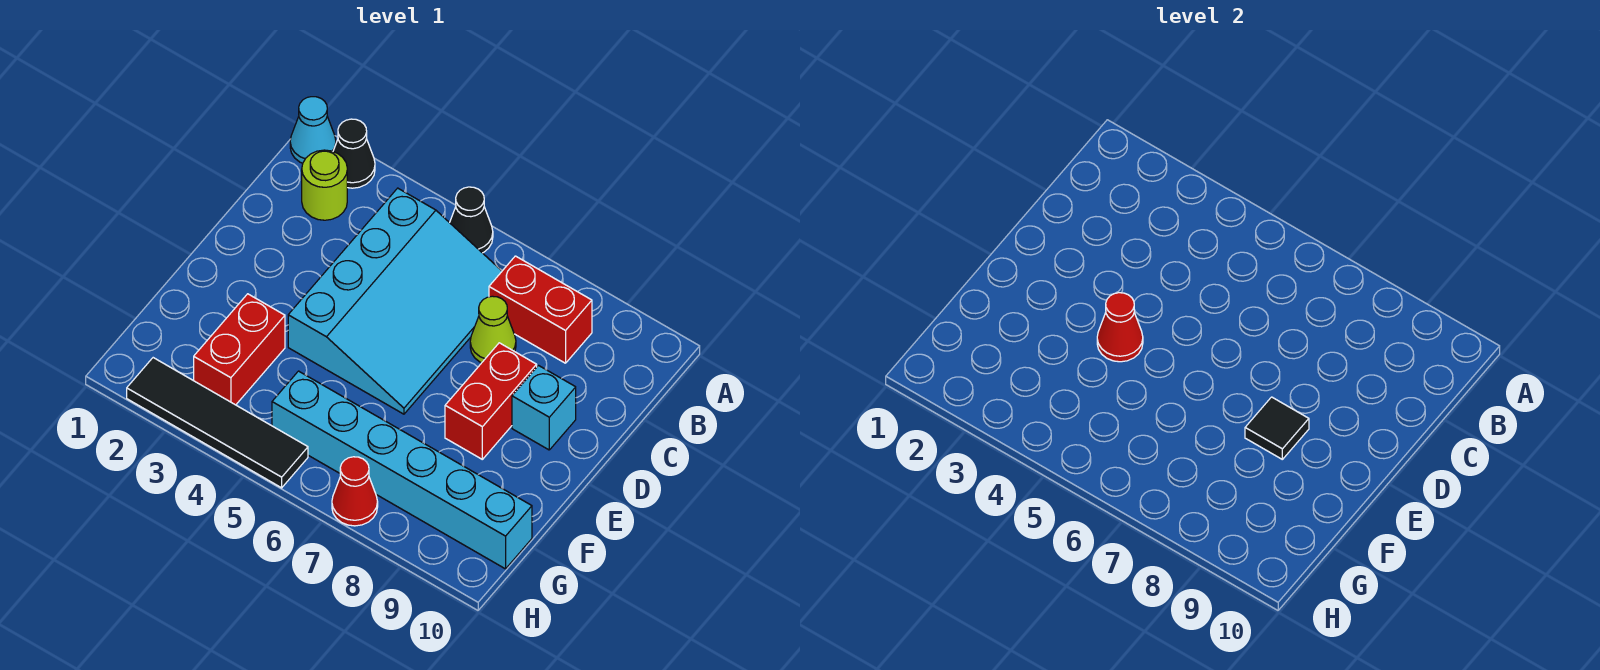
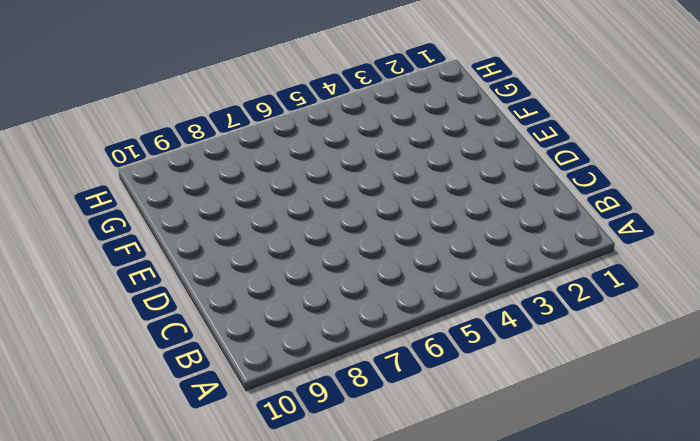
none -> cyan cone A1 level 1
none -> black cone A2 level 1
none -> black cone A5 level 1

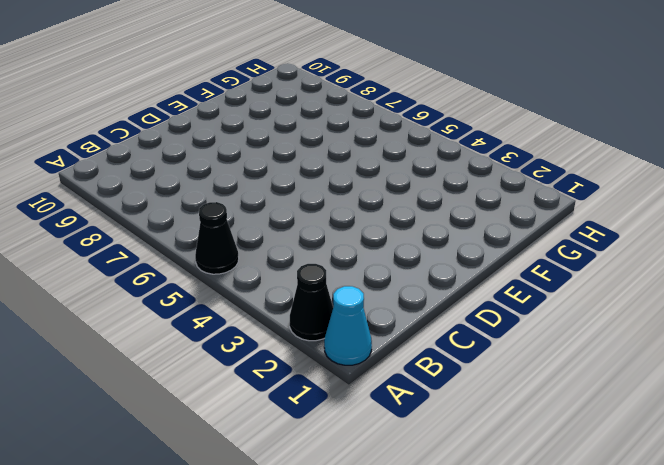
none -> lime round brick B2 level 1
none -> cyan slope B4:E6 level 1 top 4
none -> red brick B7:B8 level 1

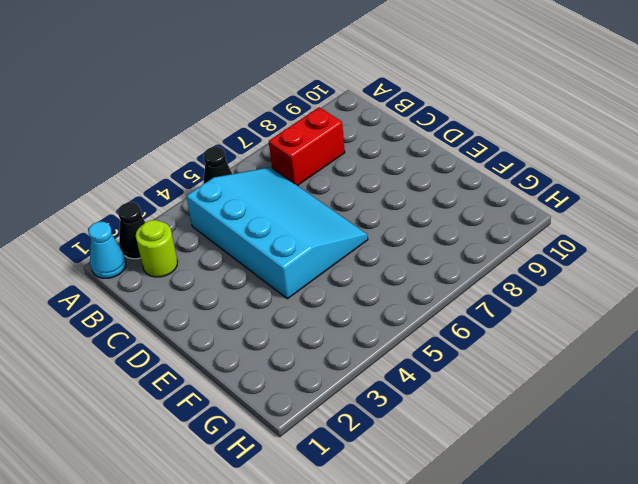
none -> lime cone C7 level 1
none -> red brick D8:E8 level 1
none -> cyan brick D9 level 1

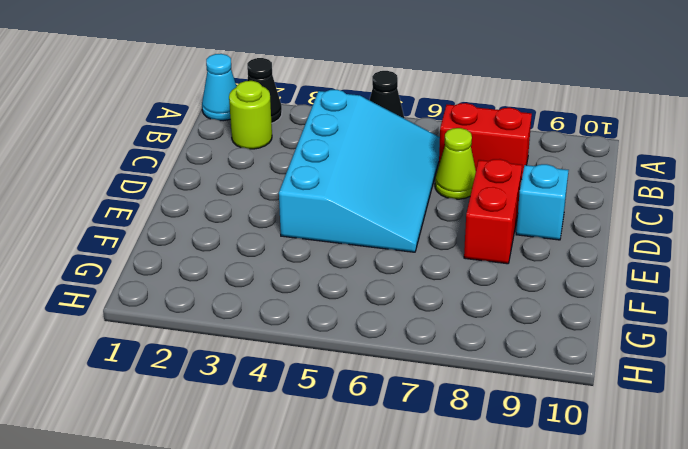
none -> red brick F3:G3 level 1
none -> cyan brick G5:G10 level 1
none -> black tile H2:H5 level 1

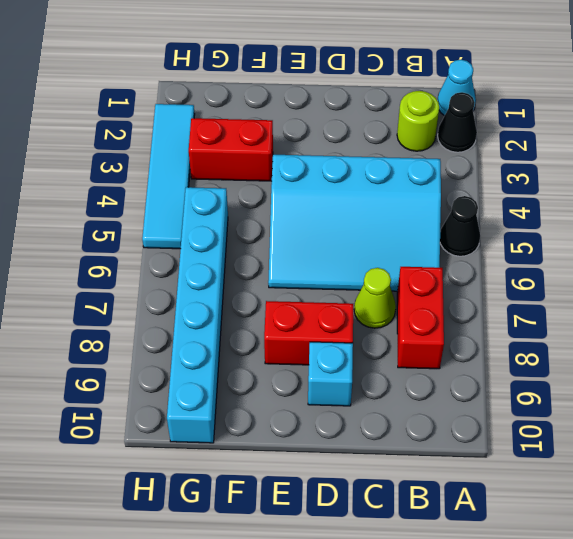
cyan tile H2:H5 level 1 -> black tile H2:H5 level 1
none -> red cone H7 level 1
none -> red cone E4 level 2
none -> black tile E8 level 2

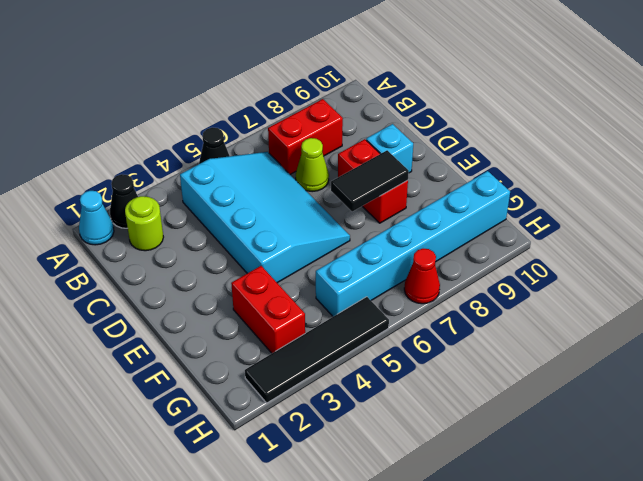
black tile E7:E8 level 2 -> black tile E8 level 2
none -> red cone E4 level 2

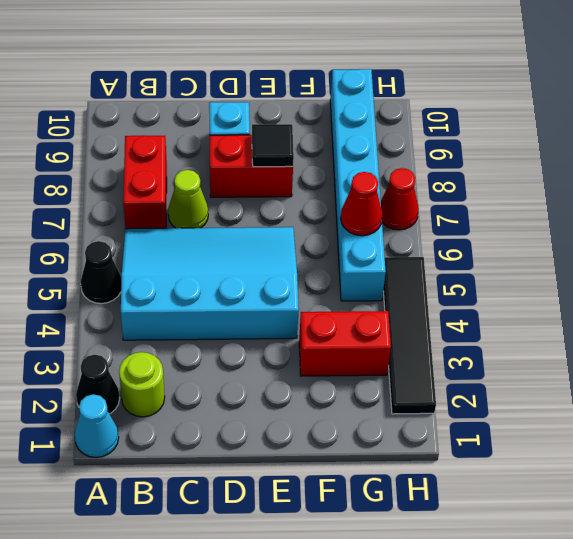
red cone G6 level 2 -> red cone E4 level 2

